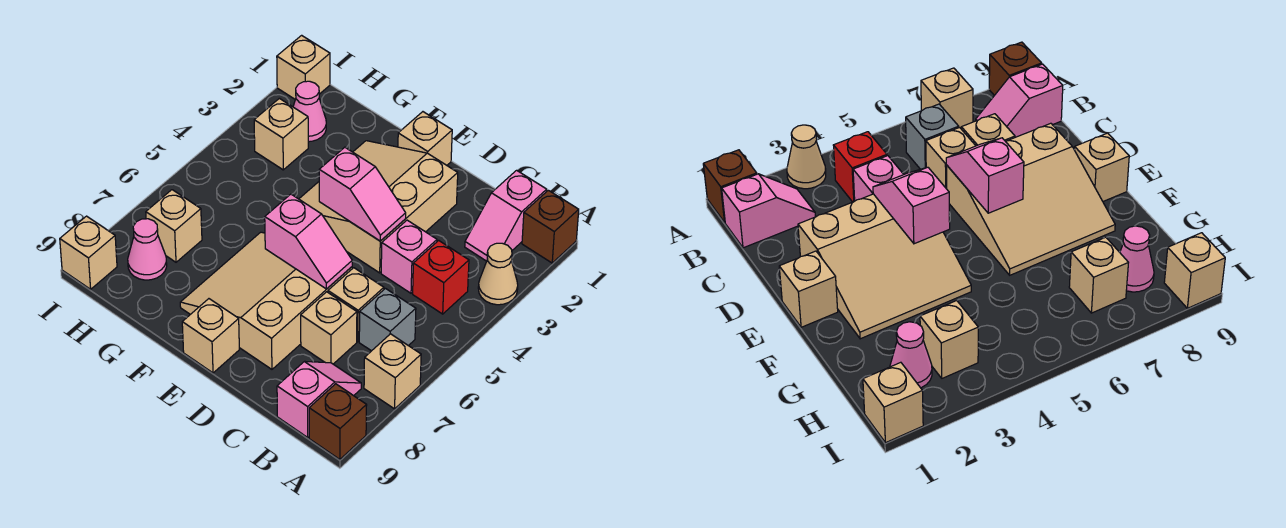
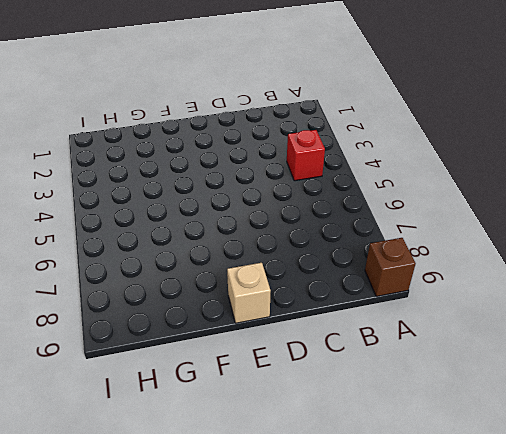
none -> brown brick A1 level 1
none -> tan cone A3 level 1
none -> tan brick A7 level 1

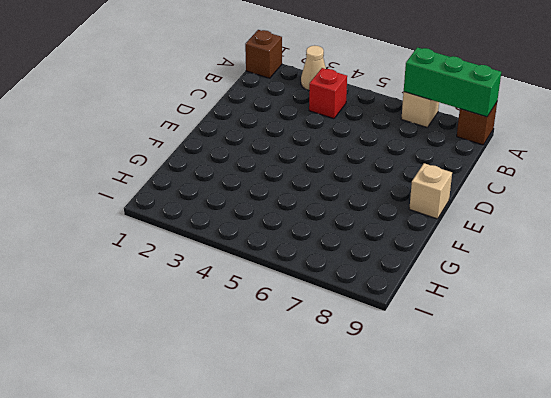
green brick A7:A9 level 2 -> none
none -> pink slope B1:B2 level 1 top 1
none -> grey brick B6 level 1
none -> pink slope B8:B9 level 1 top 9

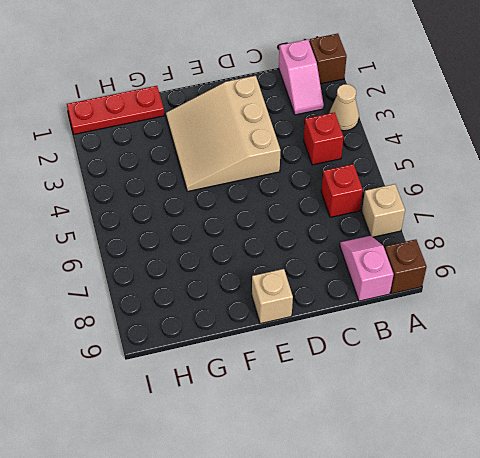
red brick B6 level 1 -> grey brick B6 level 1
red plate G1:I1 level 1 -> tan brick I1 level 1
none -> pink brick C4 level 1
none -> tan brick C6 level 1
none -> tan brick C7 level 1

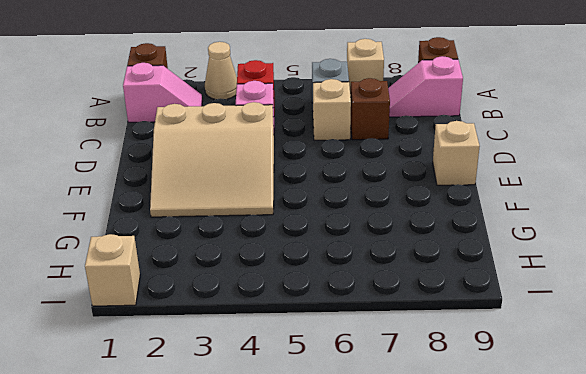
brown brick C7 level 1 -> tan brick C7 level 1
none -> tan slope D6:F8 level 1 top D
none -> tan brick E1 level 1
none -> pink cone H2 level 1

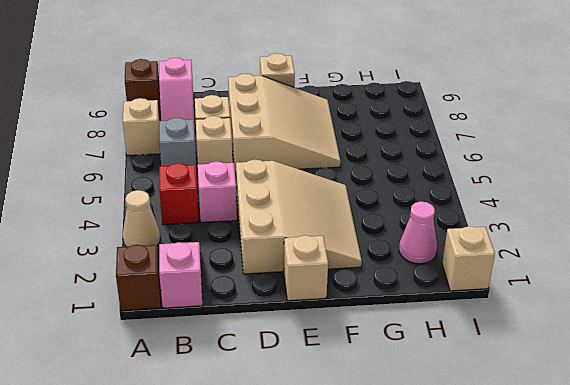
none -> tan brick H3 level 1
none -> tan brick H7 level 1
none -> pink cone H8 level 1

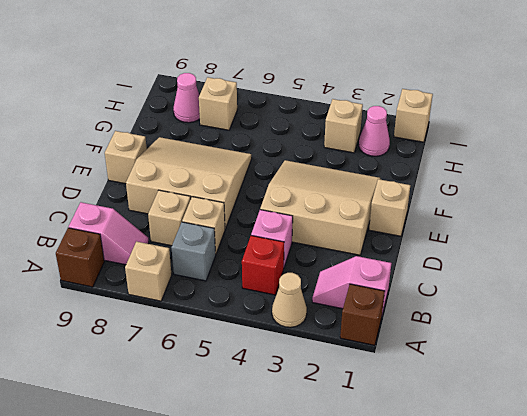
none -> tan brick I9 level 1
none -> pink slope D4:E4 level 2 top E
none -> pink slope D6:E6 level 2 top E

